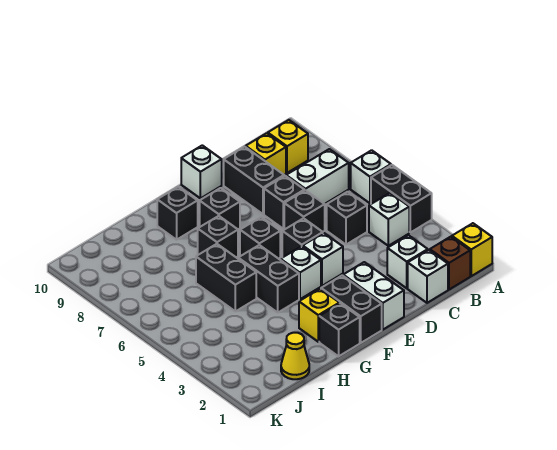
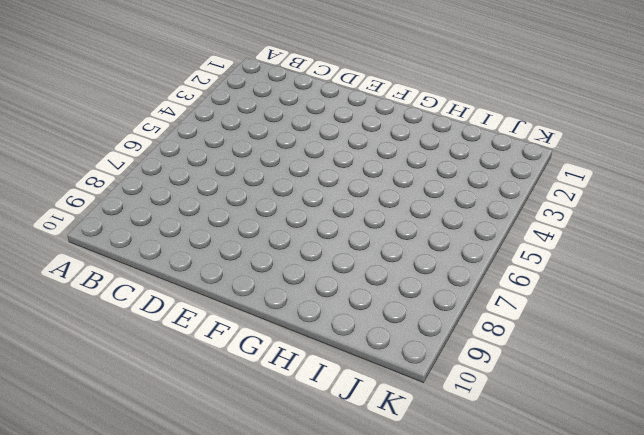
none -> yellow brick A1 level 1
none -> black brick A4:A5 level 1
none -> white brick A6 level 1

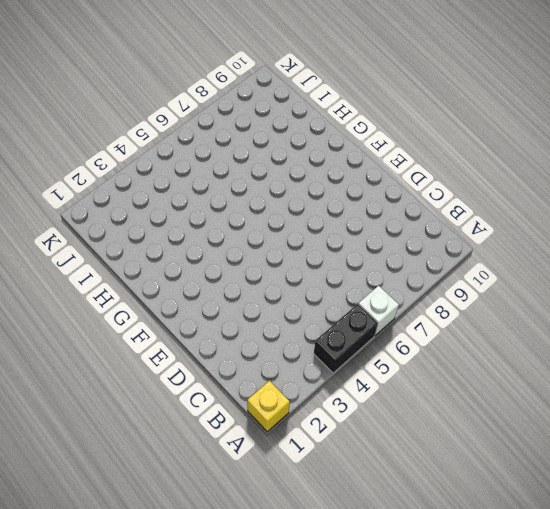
none -> brown brick B1 level 1
none -> white brick B4 level 1
none -> white brick B7:C7 level 1

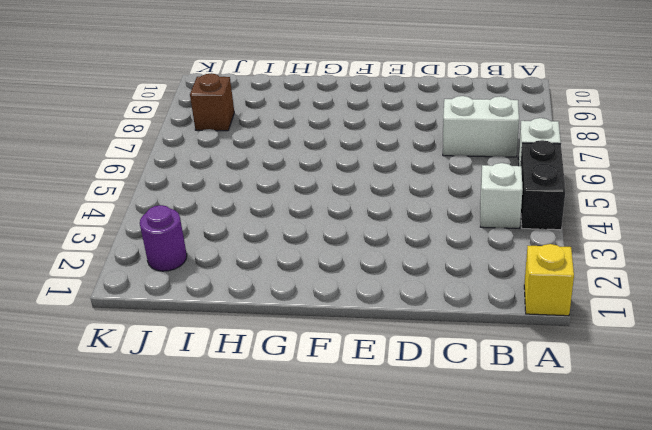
purple round brick J2 level 1 -> none
brown brick J8 level 1 -> brown brick B1 level 1
none -> yellow brick B9 level 1
none -> white brick C1 level 1
none -> white brick C2 level 1

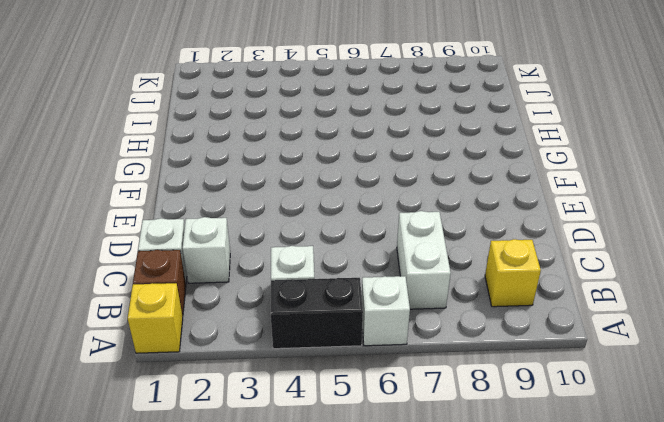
none -> black brick C5 level 1
none -> yellow brick C9 level 1
none -> black brick D6 level 1

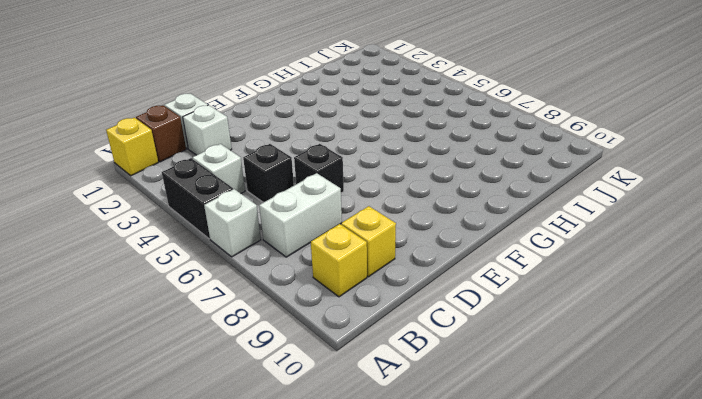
none -> black brick D7 level 1
none -> black brick D8:D9 level 1
none -> white brick E1:E2 level 1

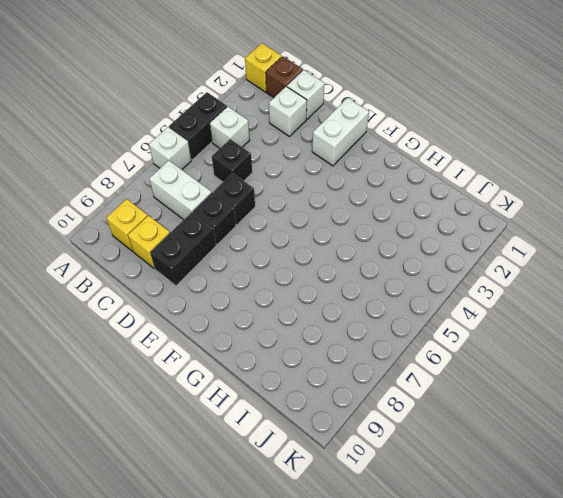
none -> white brick E4 level 1
none -> black brick E5 level 1
none -> white brick E10 level 1

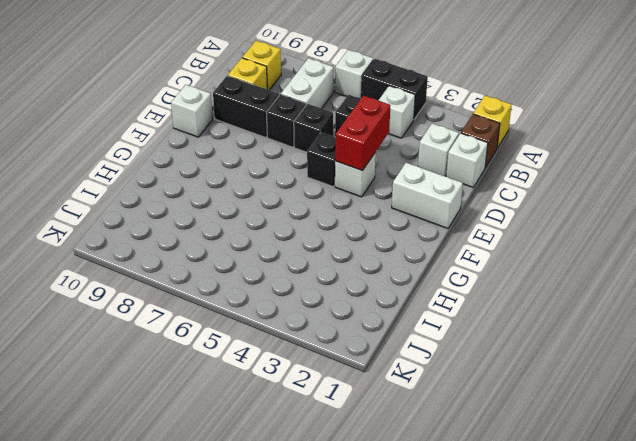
red brick D4:E4 level 2 -> none
none -> black brick F1:F2 level 1
none -> white brick F4 level 1
none -> black brick F6 level 1

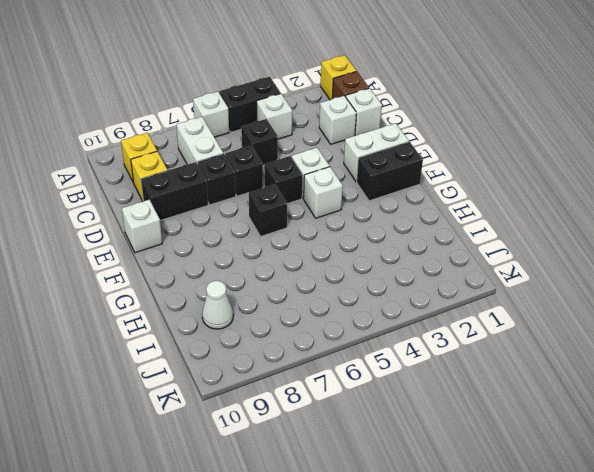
white cone I9 level 1 -> none
none -> black brick F8 level 1
none -> black brick G1 level 1
none -> yellow brick G2 level 1

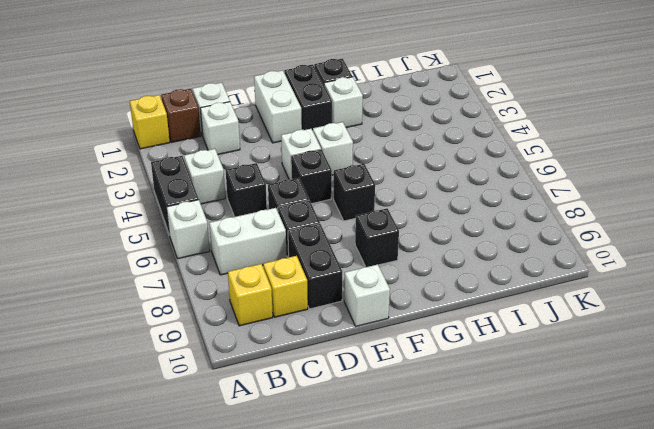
white brick G2 level 1 -> yellow brick G2 level 1
none -> black brick G4:G5 level 1
none -> black brick G7 level 1
none -> black brick G9 level 1

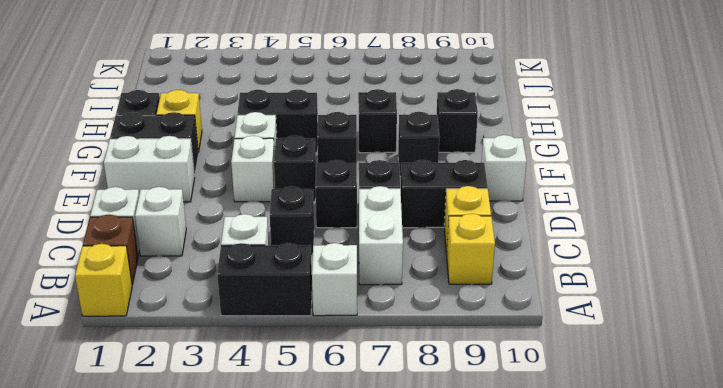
none -> black brick H5:H6 level 1
none -> yellow cone I1 level 1

